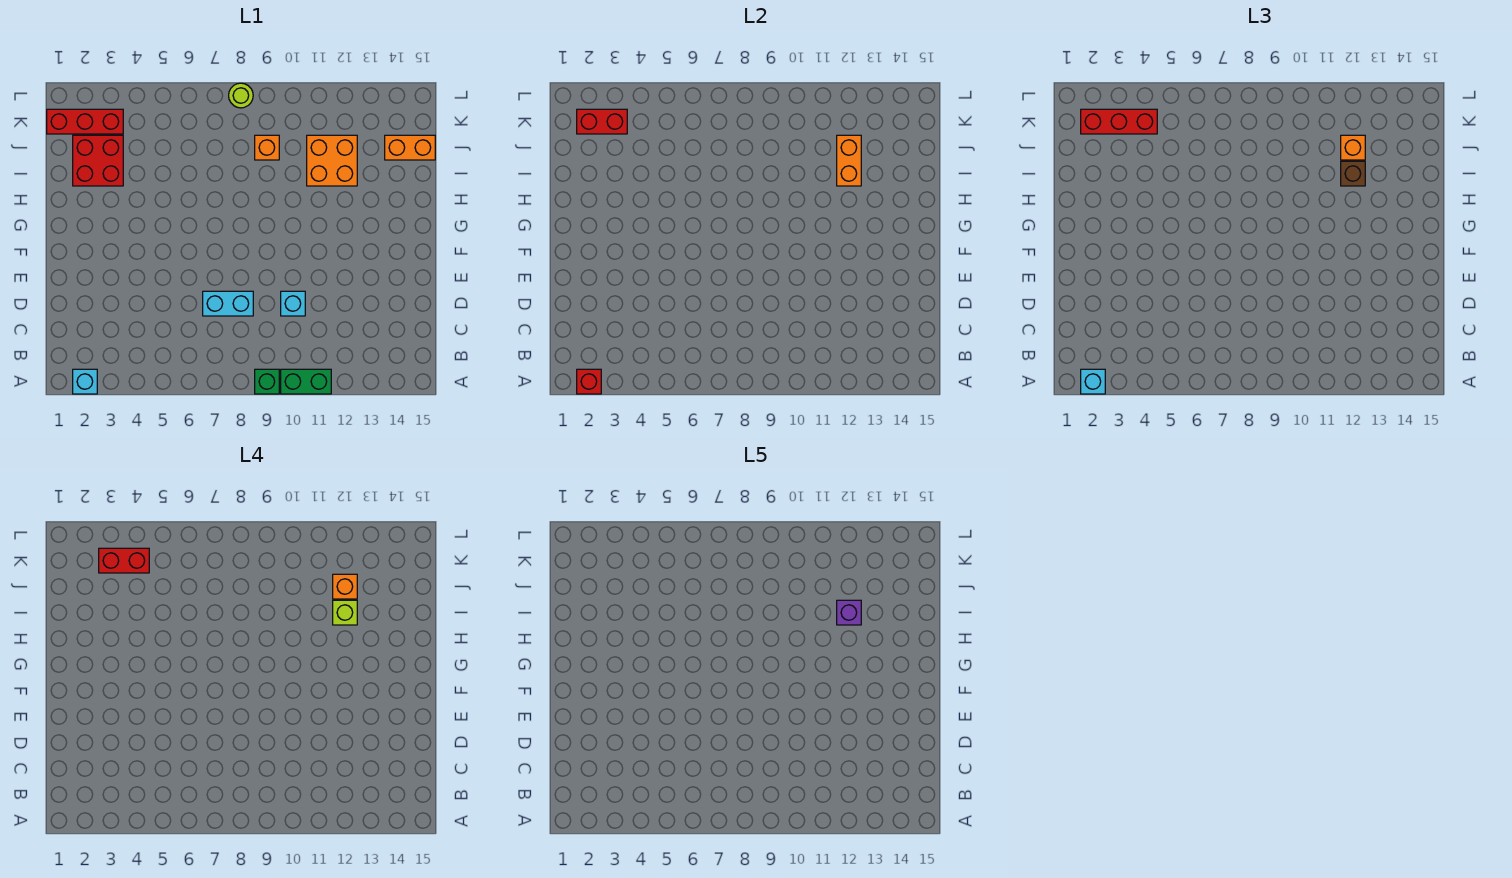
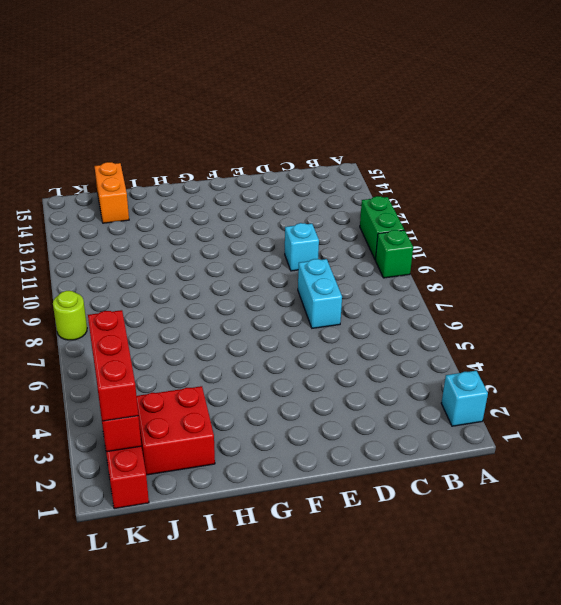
none -> orange brick I11:J12 level 1
none -> orange brick J9 level 1
none -> red brick A2 level 2

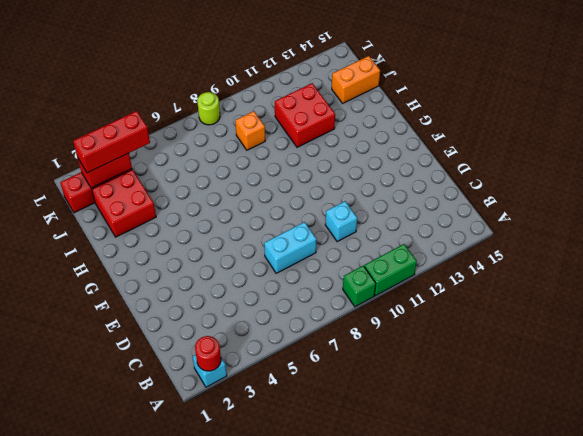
red round brick A2 level 2 -> red brick A2 level 2
red brick I11:J12 level 1 -> orange brick I11:J12 level 1
none -> orange brick I12:J12 level 2
none -> cyan brick A2 level 3
none -> brown brick I12 level 3

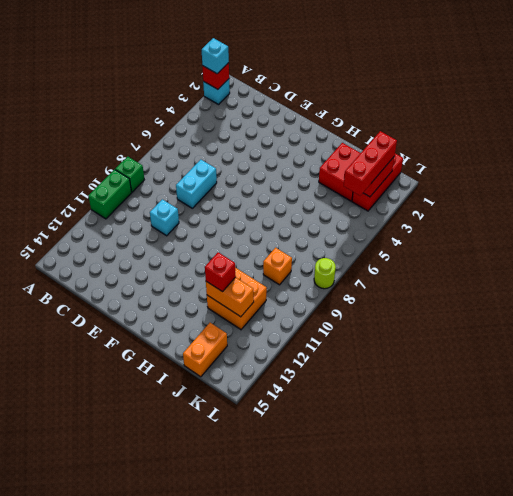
red brick I12 level 3 -> brown brick I12 level 3
none -> orange brick J12 level 3
none -> lime brick I12 level 4
none -> orange brick J12 level 4

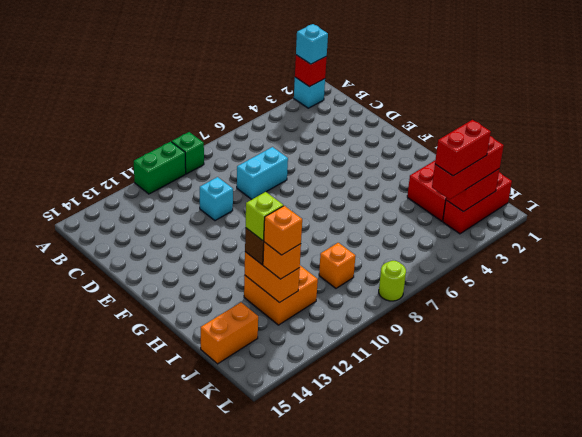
none -> purple brick I12 level 5

